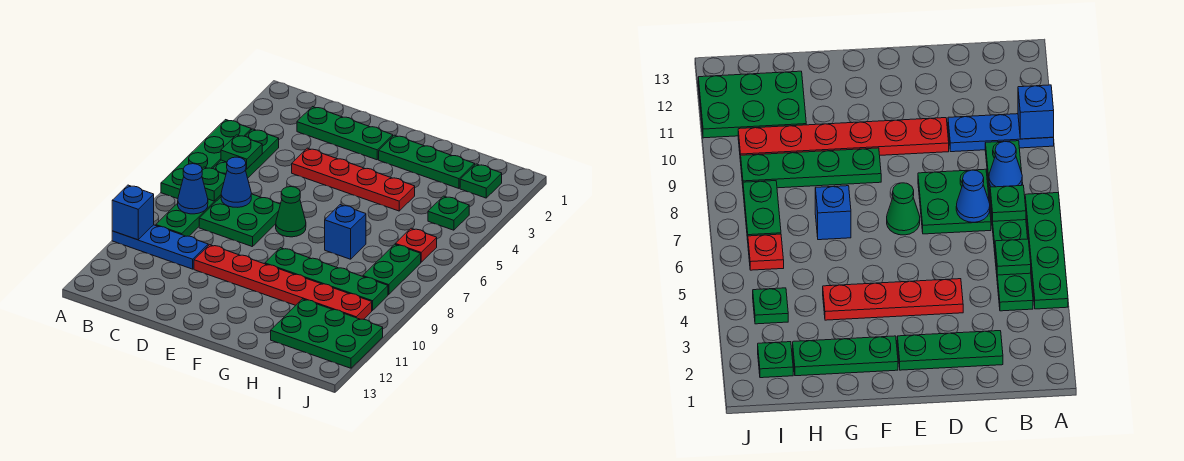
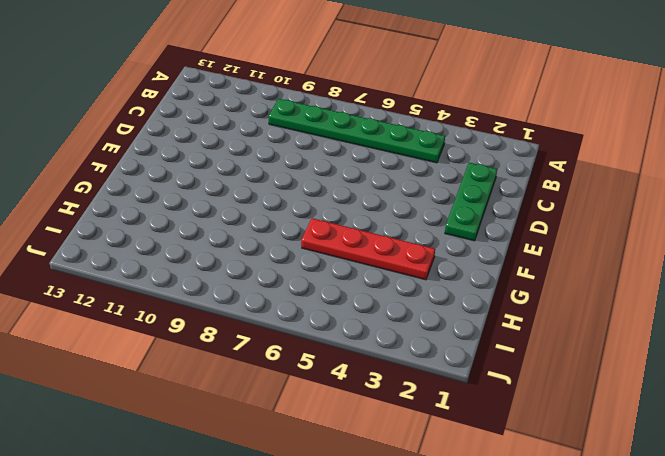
red plate G3:G6 level 1 -> red plate D4:G4 level 1
none -> green plate A4:A7 level 1
none -> blue plate A10:C10 level 1
none -> green plate C7:D8 level 1

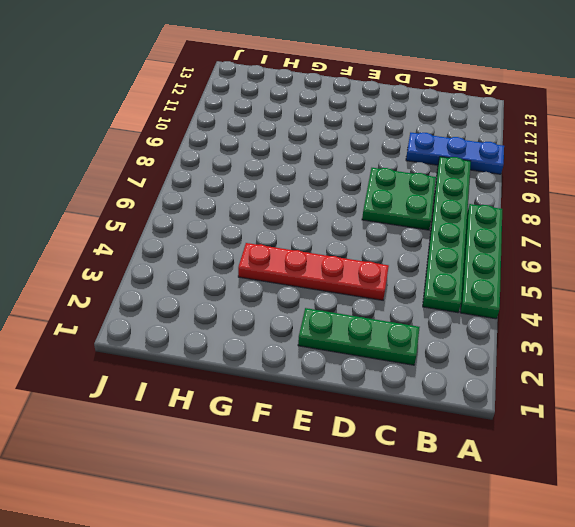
none -> red plate D10:I10 level 1
none -> green cone E7 level 1
none -> green plate F2:H2 level 1

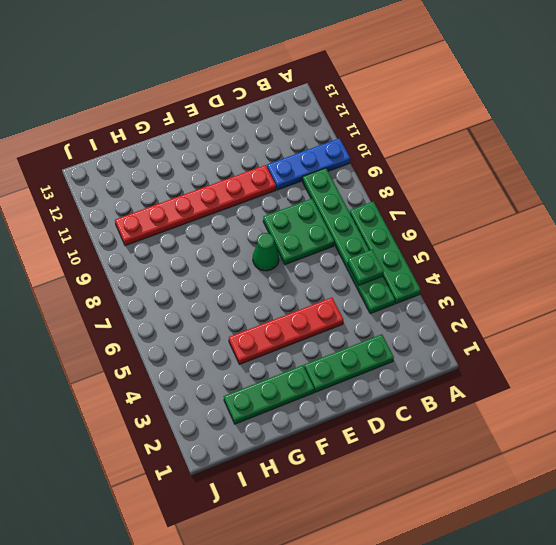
none -> green plate F9:I9 level 1
none -> blue brick G7 level 1
none -> green plate H11:J12 level 1

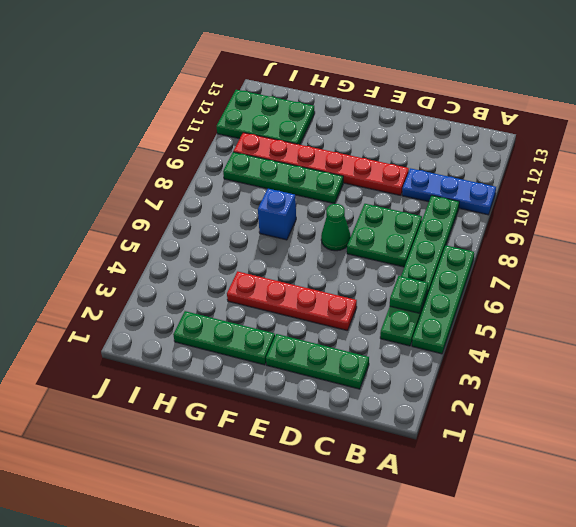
none -> green plate I2 level 1
none -> green plate I4 level 1
none -> red plate I6 level 1

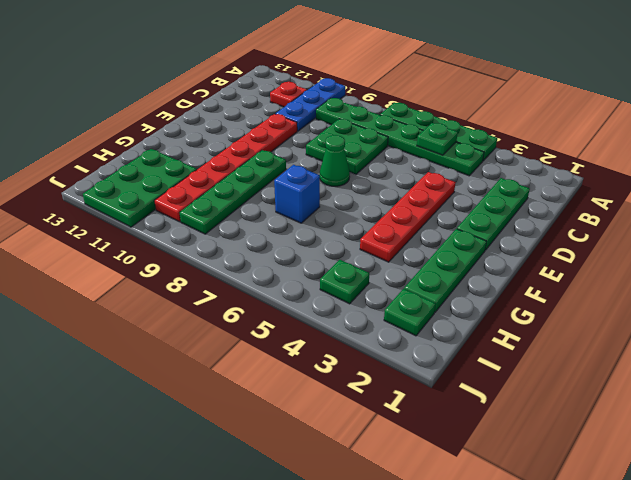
red plate B11 level 1 -> red plate I6 level 1
none -> green plate I7:I8 level 1
none -> blue brick A10 level 2
none -> green plate B7 level 2

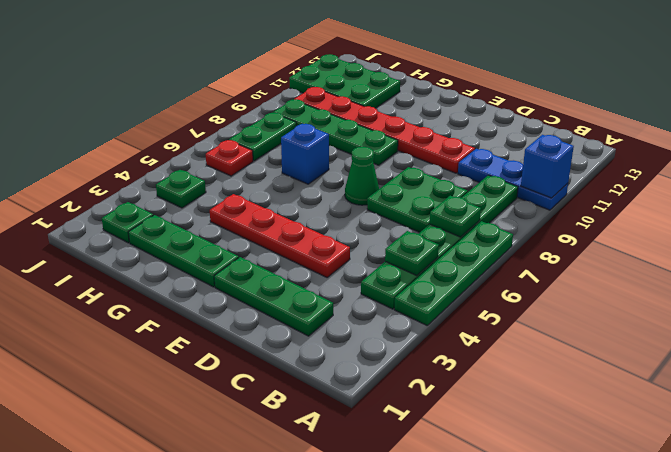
none -> blue cone B8 level 2
none -> blue cone C7 level 2

